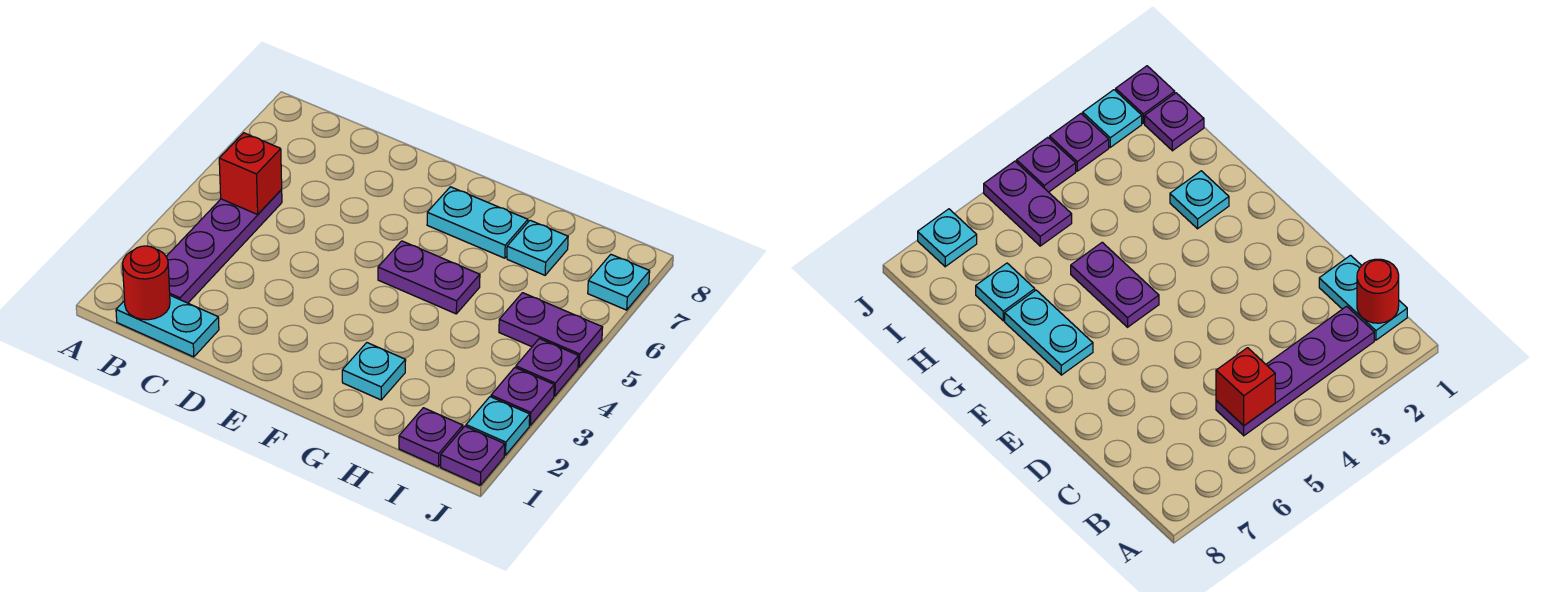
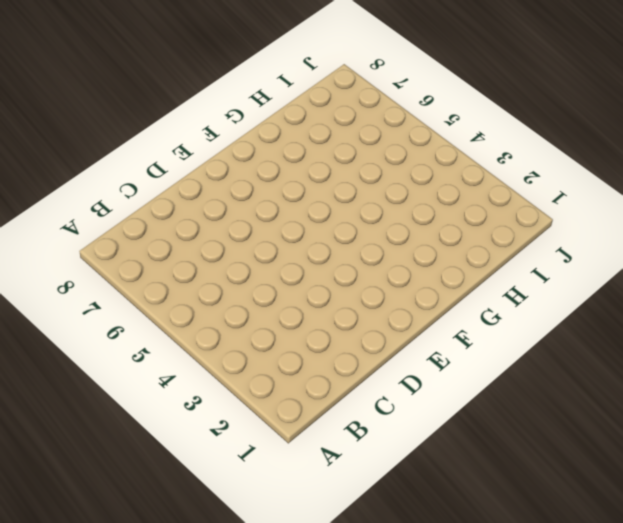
none -> cyan plate B1:C1 level 1
none -> purple plate B2:B5 level 1
none -> purple plate F5:G5 level 1

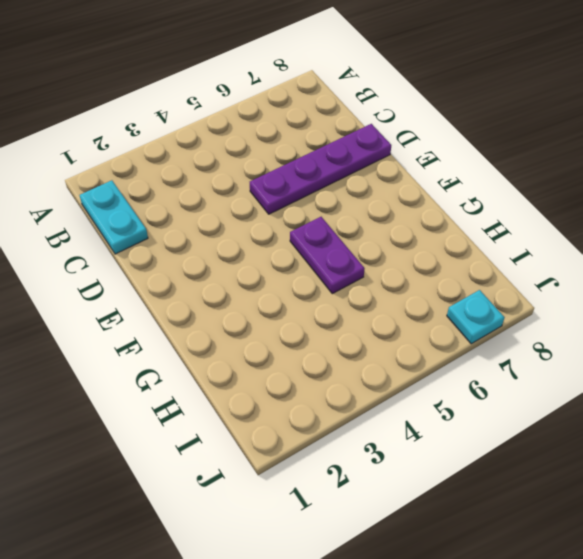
purple plate D5:D8 level 1 -> purple plate B2:B5 level 1
none -> cyan plate F7:G7 level 1
none -> cyan plate G2 level 1
none -> cyan plate H7 level 1

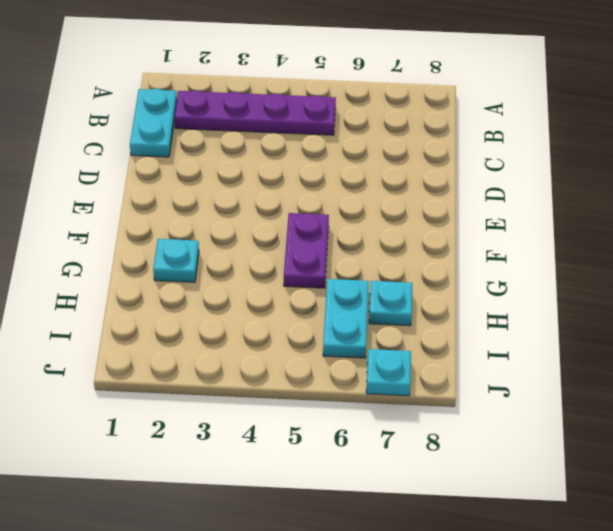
cyan plate H6:I6 level 1 -> cyan plate F7:G7 level 1
none -> purple plate I1 level 1
none -> purple plate I5:J5 level 1
none -> purple plate J1 level 1

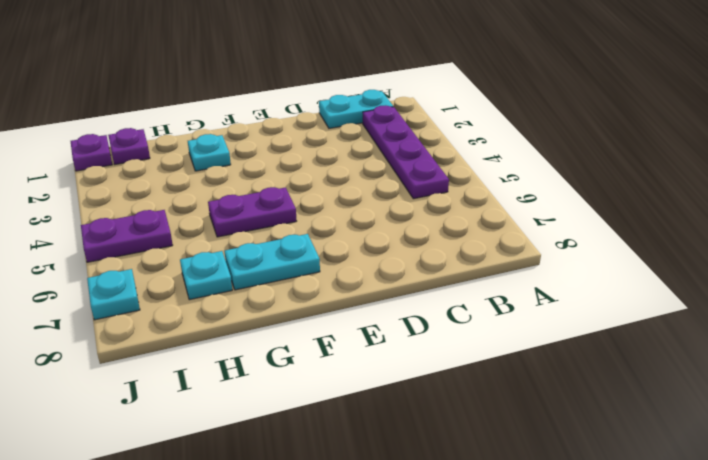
none -> cyan plate J2 level 1
none -> purple plate J3 level 1
none -> purple plate J4 level 1

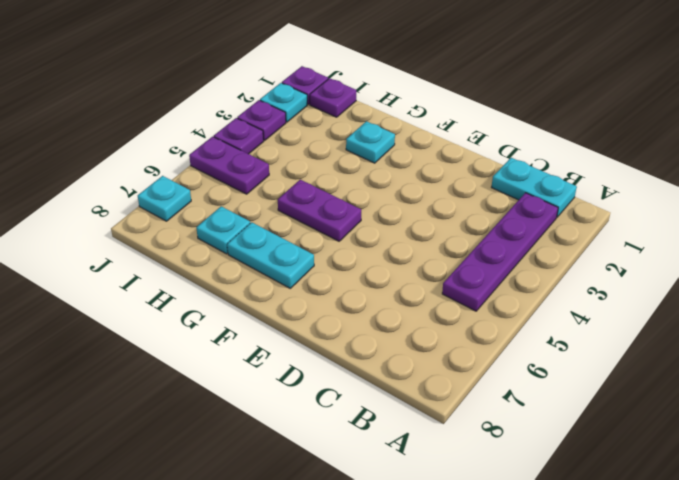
none -> red round brick B1 level 2
none -> red brick B5 level 2

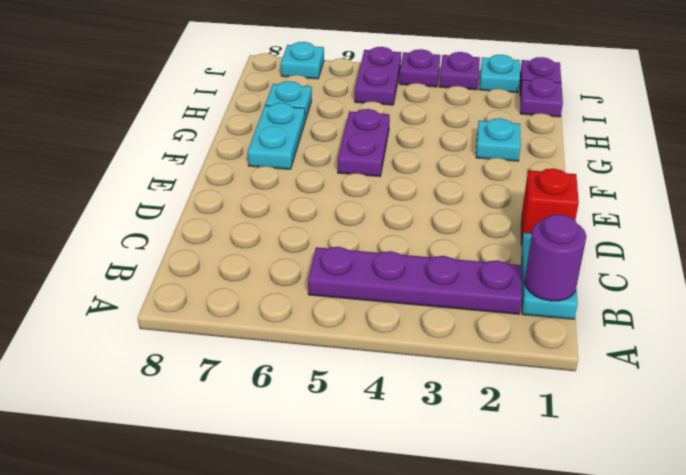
purple round brick B1 level 2 -> red round brick B1 level 2
red brick D1 level 1 -> red brick B5 level 2

